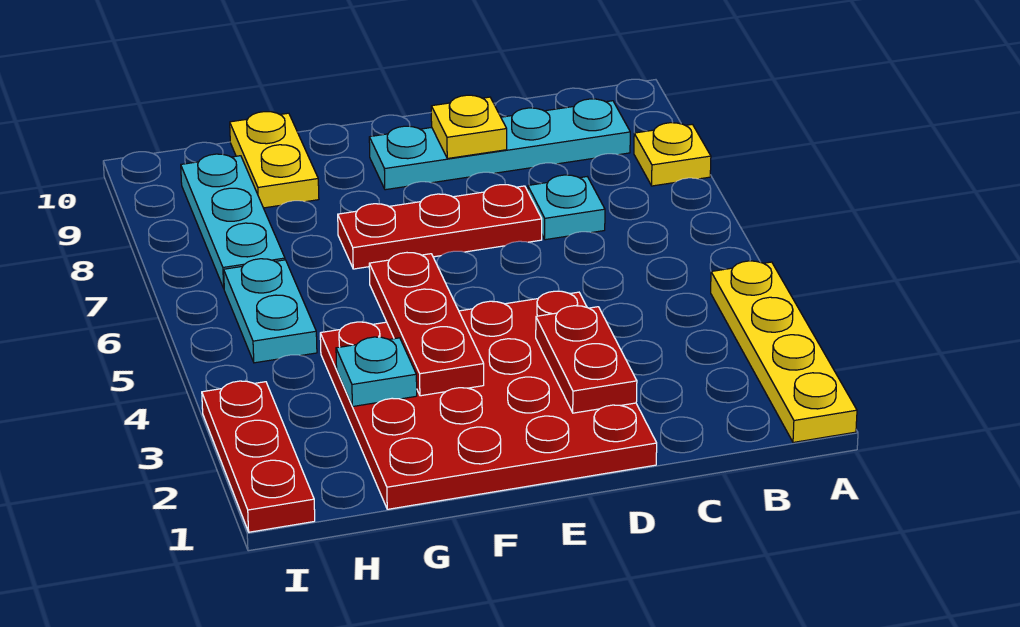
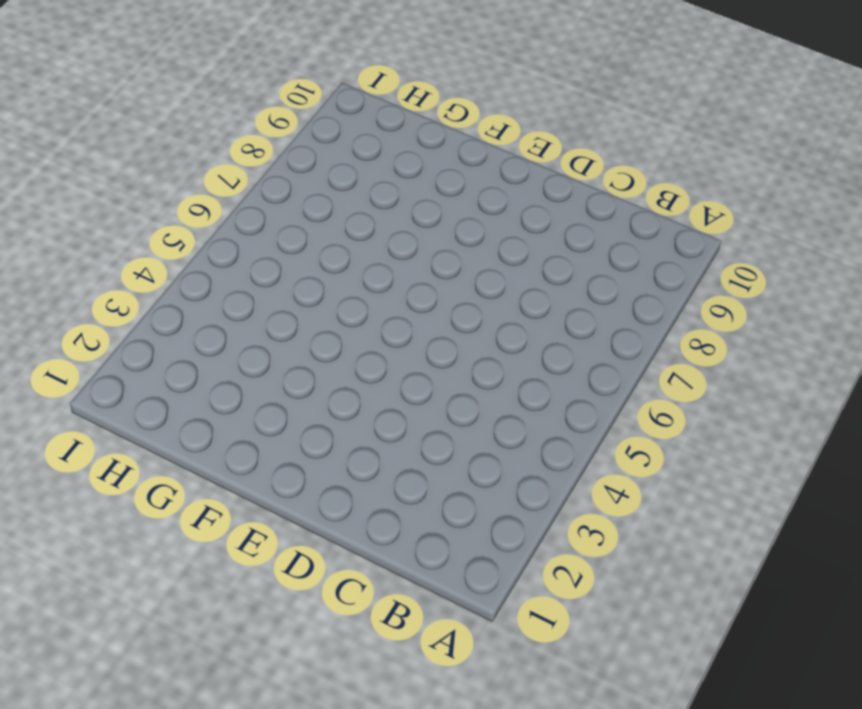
none -> yellow plate A1:A4 level 1
none -> yellow plate A8 level 1
none -> cyan plate B9:E9 level 1

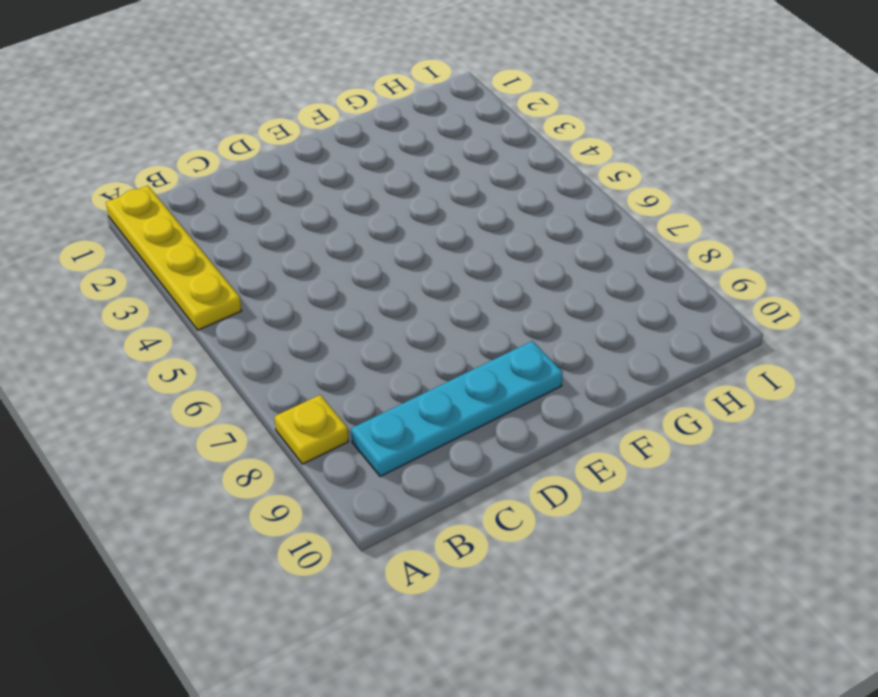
none -> cyan plate C7 level 1
none -> red plate D1:G4 level 1
none -> red plate D7:F7 level 1

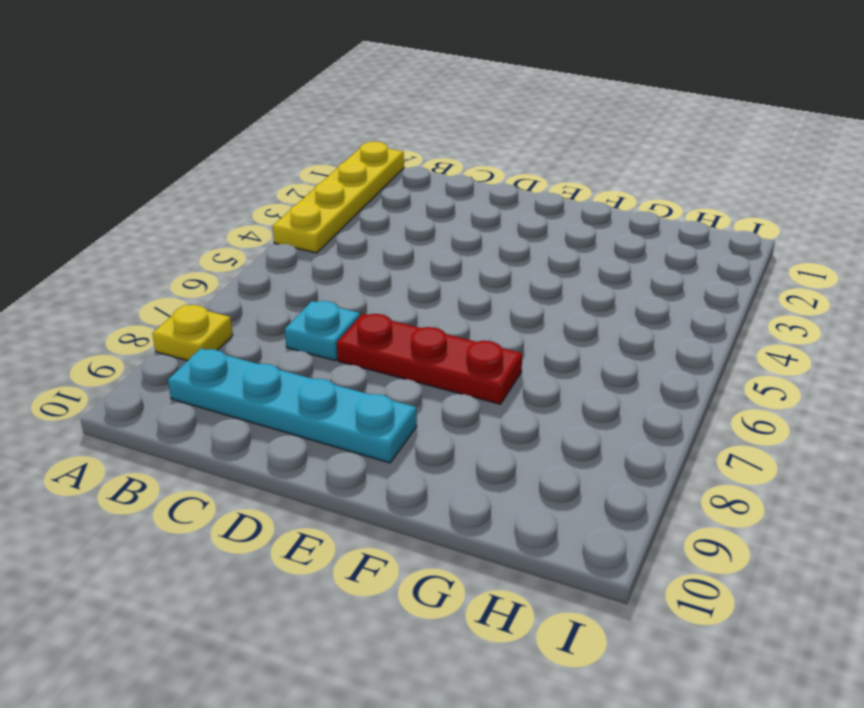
none -> red plate D1:G4 level 1
none -> yellow plate G9:G10 level 1
none -> cyan plate H5:H6 level 1

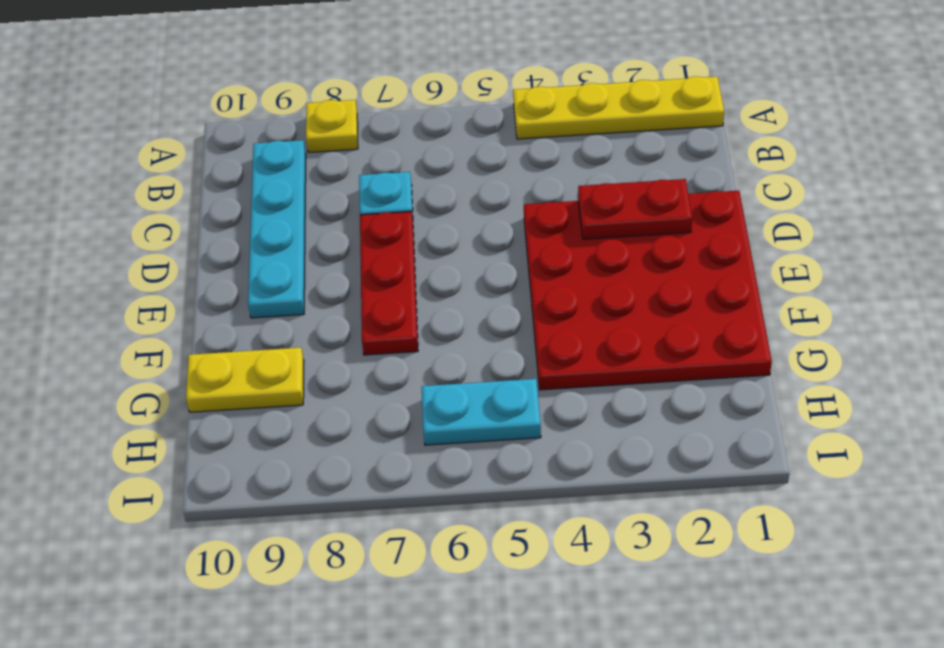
none -> cyan plate H7:H9 level 1
none -> red plate I1:I3 level 1
none -> yellow plate D9 level 2

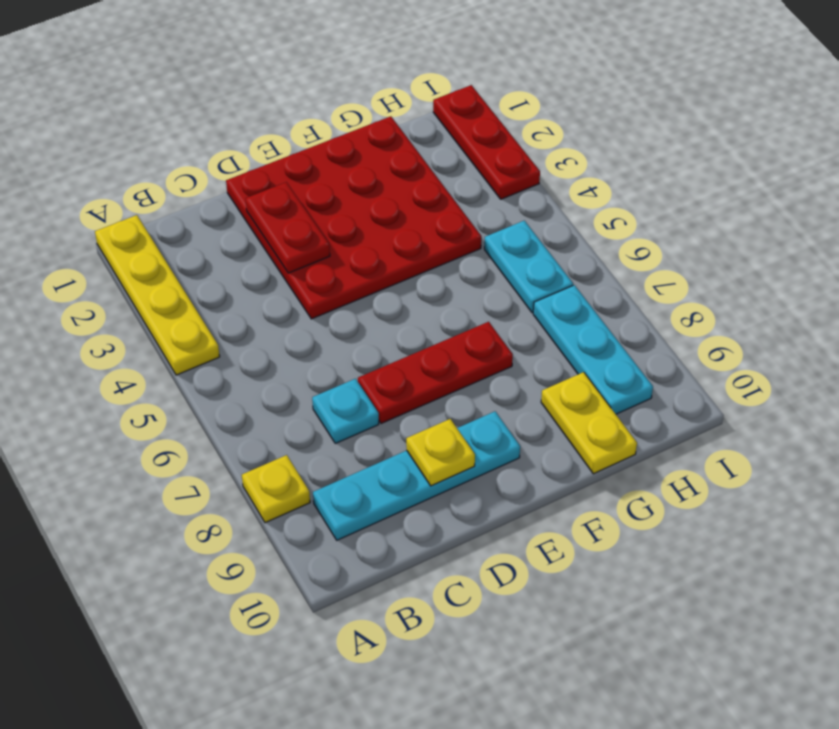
none -> red plate F3:F5 level 2
none -> cyan plate G3 level 2

